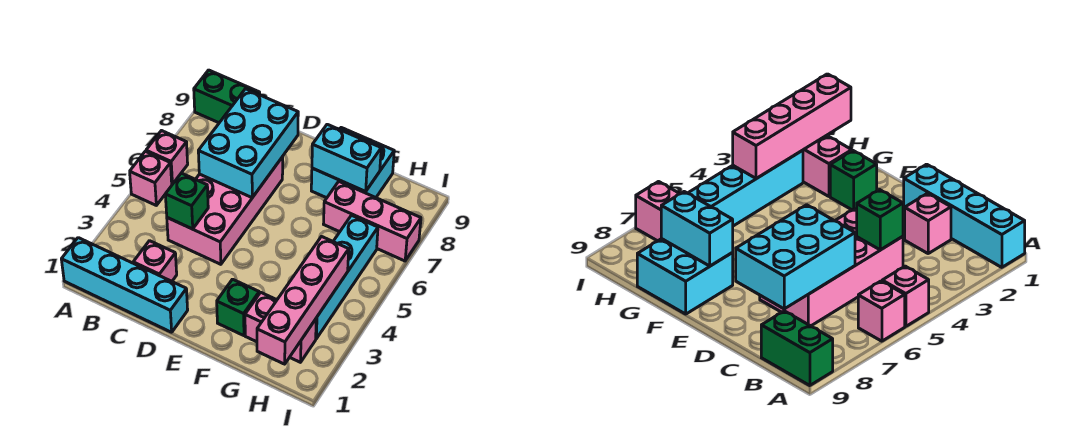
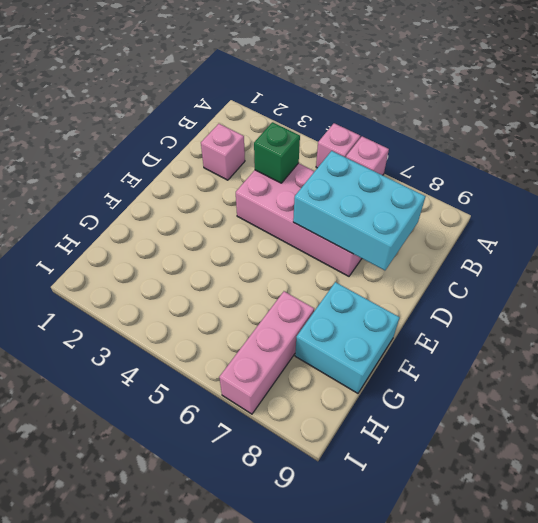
none -> cyan brick A1:D1 level 1
none -> green brick A9:B9 level 1
none -> green brick F2 level 1

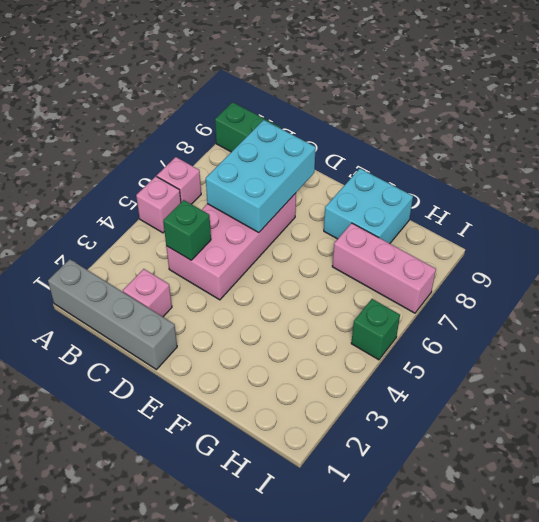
grey brick A1:D1 level 1 -> cyan brick A1:D1 level 1
green brick I5 level 1 -> green brick F2 level 1
none -> pink brick G2:H2 level 1
none -> cyan brick H3:H6 level 1
none -> cyan brick F8:G8 level 2

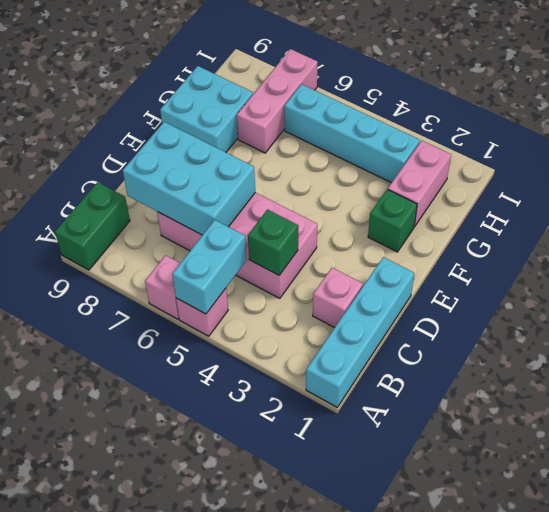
cyan brick A5:B5 level 2 -> cyan brick F8:G8 level 2
none -> pink brick H1:H4 level 2

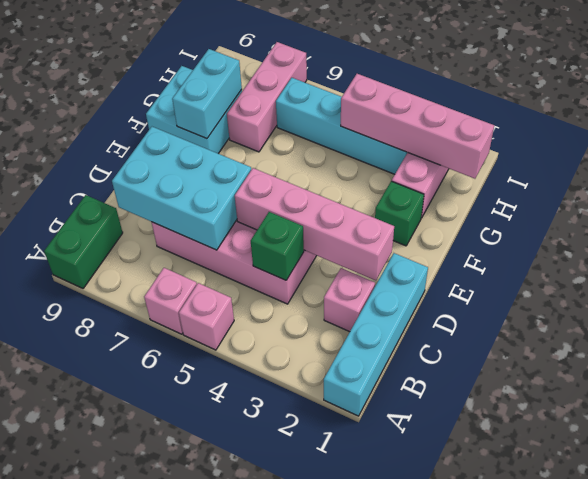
pink brick D2:D5 level 2 -> none

